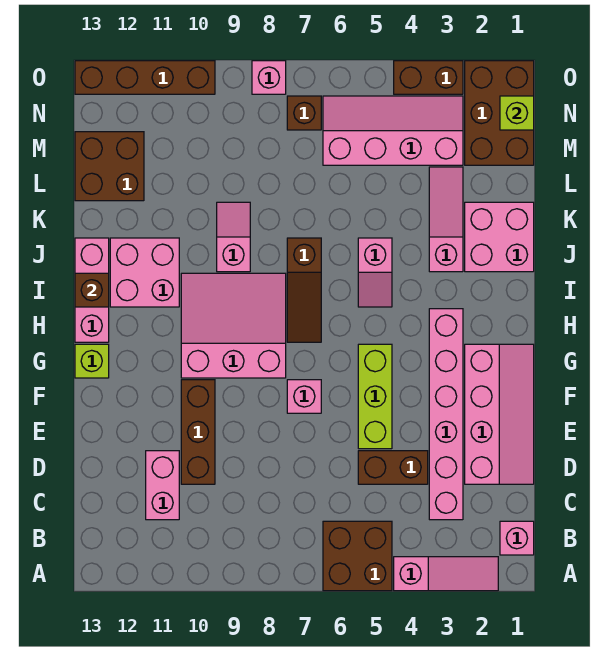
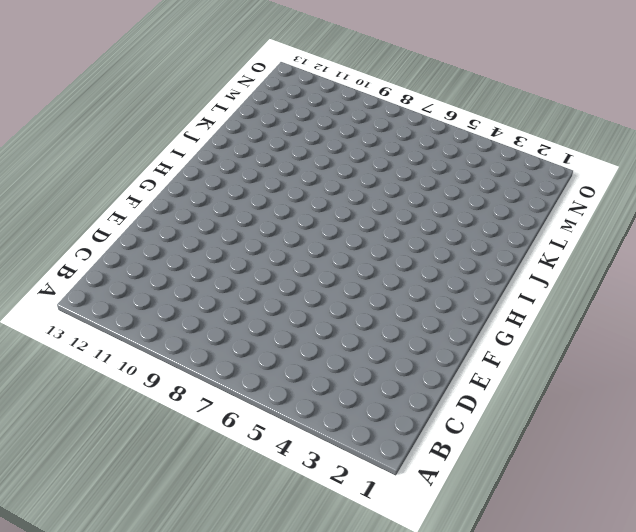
none -> pink slope A2:A4 level 1 top 4
none -> brown brick A5:B6 level 1
none -> pink brick B1 level 1

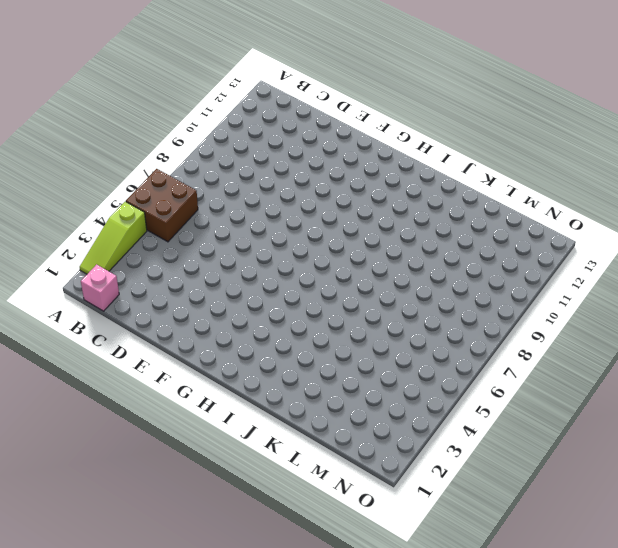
lime slope A2:A4 level 1 top 4 -> pink slope A2:A4 level 1 top 4
none -> pink brick C3:H3 level 1
none -> pink brick C11:D11 level 1
none -> pink slope D1:G2 level 1 top 2

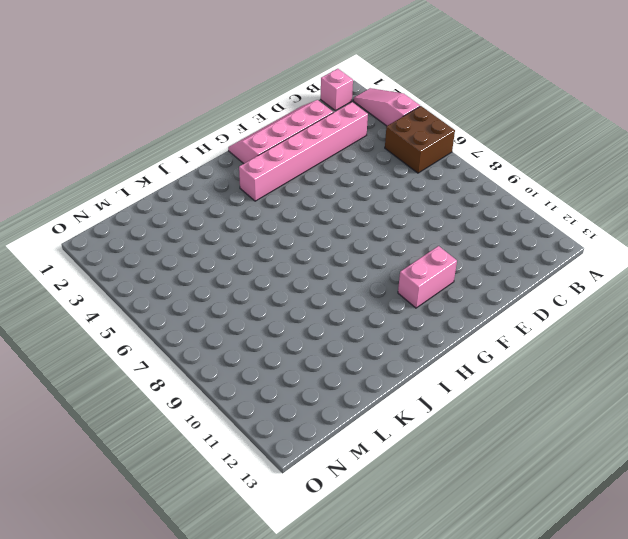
pink brick F11:G11 level 1 -> pink brick C11:D11 level 1
none -> brown brick D4:D5 level 1
none -> brown brick D10:F10 level 1
none -> lime brick E5:G5 level 1

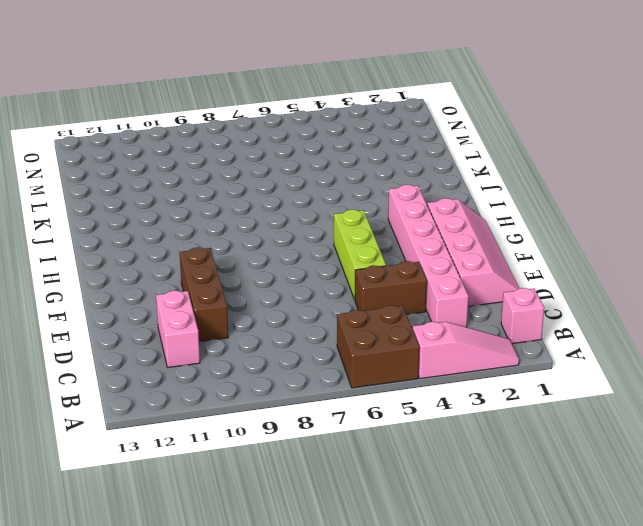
none -> pink brick F7 level 1
none -> pink slope G8:I10 level 1 top G
none -> lime brick G13 level 1

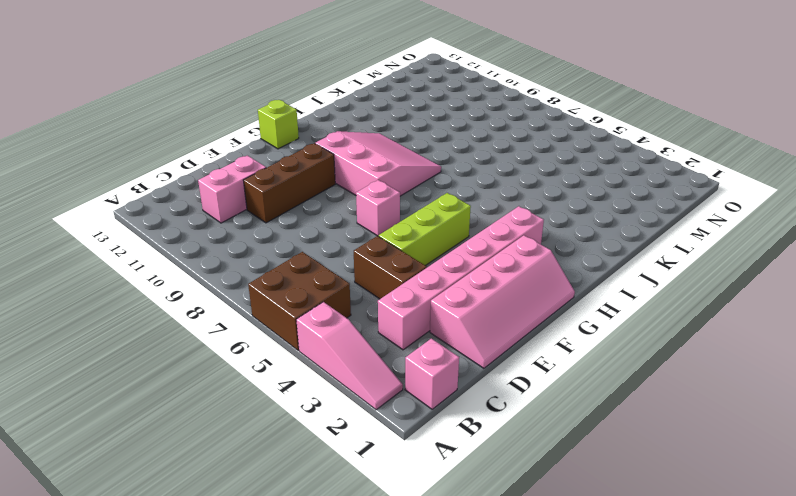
none -> brown slope H7:J7 level 1 top J
none -> pink brick H13:J13 level 1
none -> pink slope I5:J5 level 1 top J

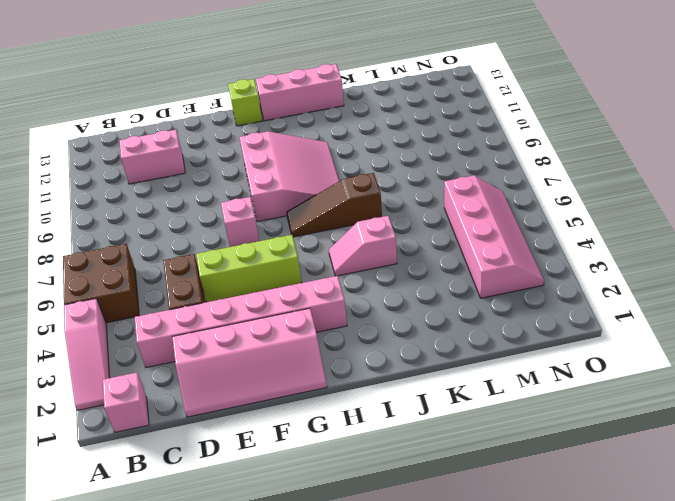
none -> brown brick D10:F10 level 1
none -> pink brick I11:J12 level 1
none -> pink brick J1:K2 level 1

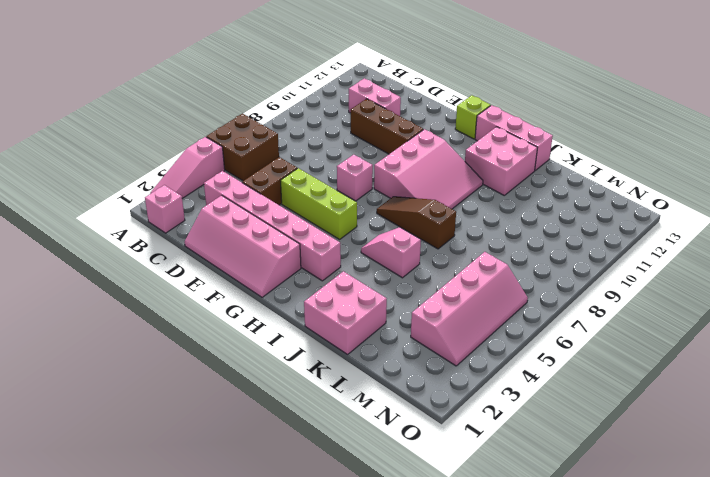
none -> pink slope J3:L3 level 1 top J
none -> pink slope J9:K9 level 1 top J
none -> brown brick L12:M13 level 1

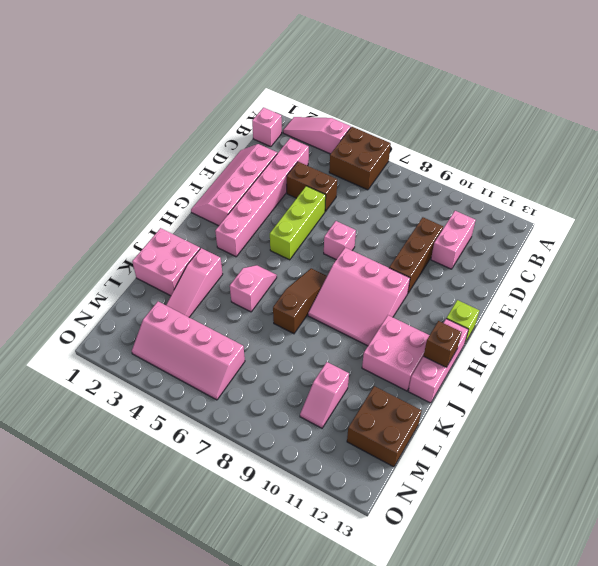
pink slope L10:M10 level 1 top L -> pink slope J9:K9 level 1 top J
none -> brown brick M1:O2 level 1
none -> brown brick N7 level 1
none -> brown brick O3:O4 level 1

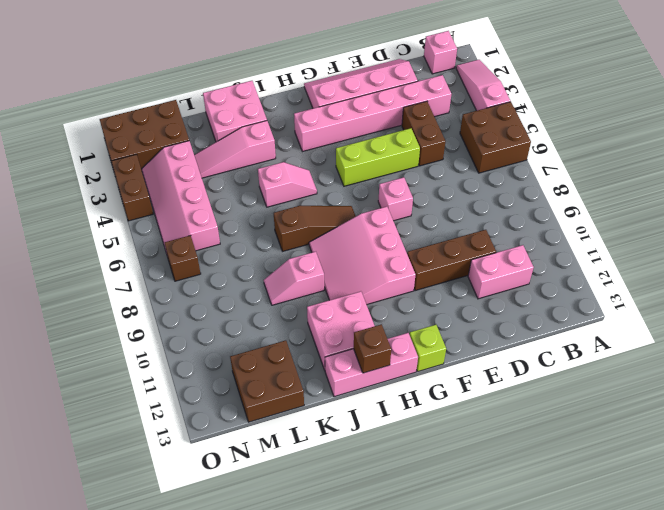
none -> pink brick O8 level 1
none -> brown brick O10:O13 level 1
none -> lime brick N1 level 2

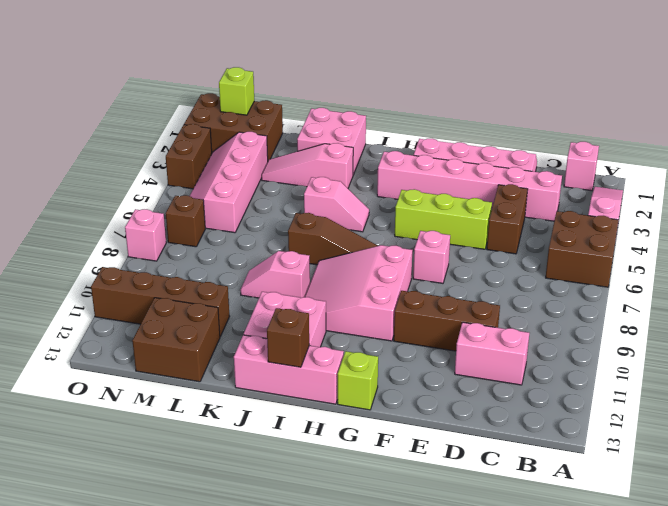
brown brick L11:O11 level 1 -> brown brick O10:O13 level 1

